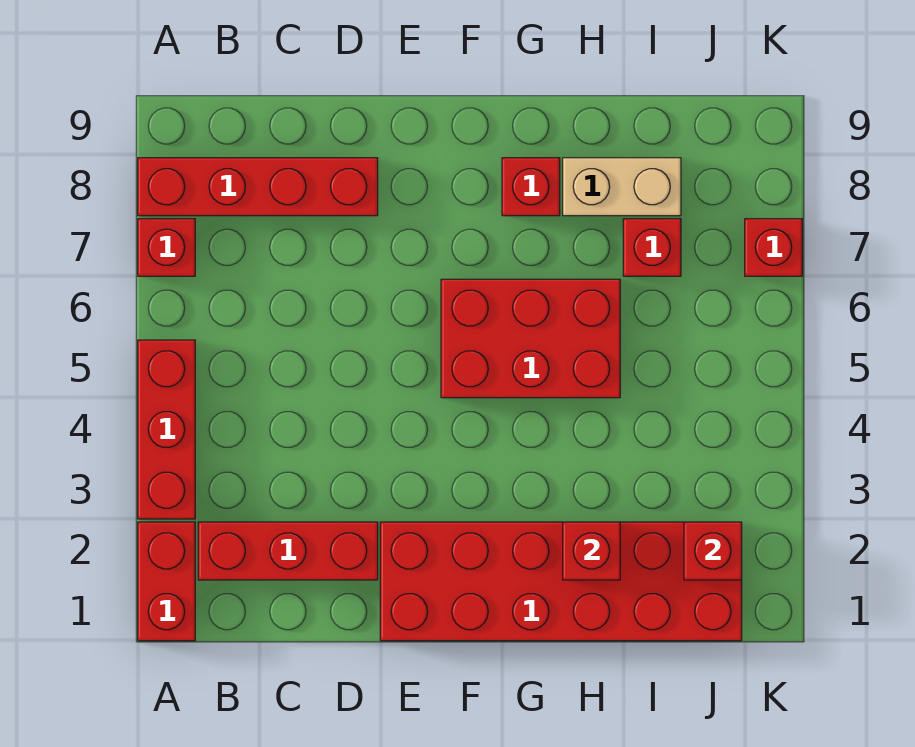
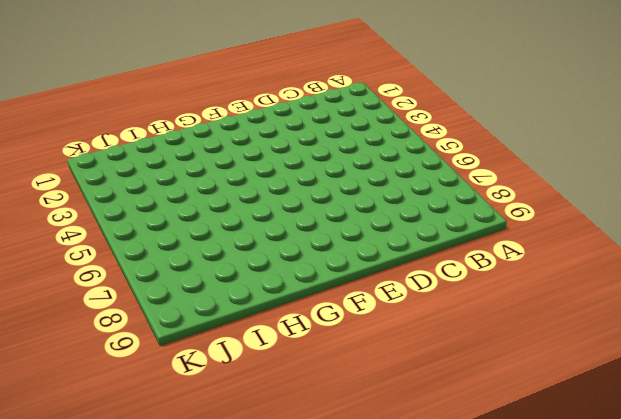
none -> red brick A1:A2 level 1
none -> red brick A3:A5 level 1
none -> red brick A7 level 1

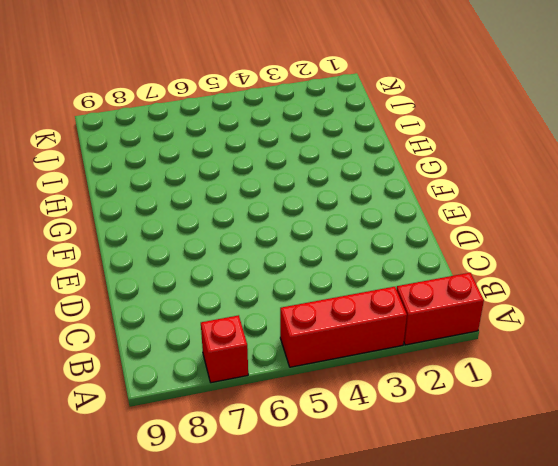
none -> red brick A8:D8 level 1
none -> red brick B2:D2 level 1
none -> red brick E1:J2 level 1

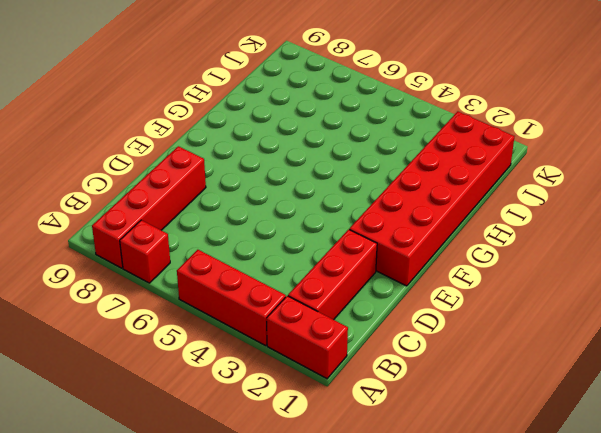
none -> red brick F5:H6 level 1
none -> red brick G8 level 1
none -> tan brick H8:I8 level 1

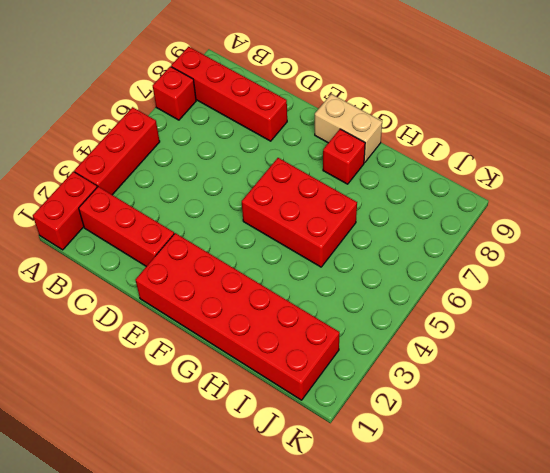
tan brick F9:G9 level 1 -> tan brick H8:I8 level 1
none -> red brick I7 level 1
none -> red brick K7 level 1
none -> red brick H2 level 2

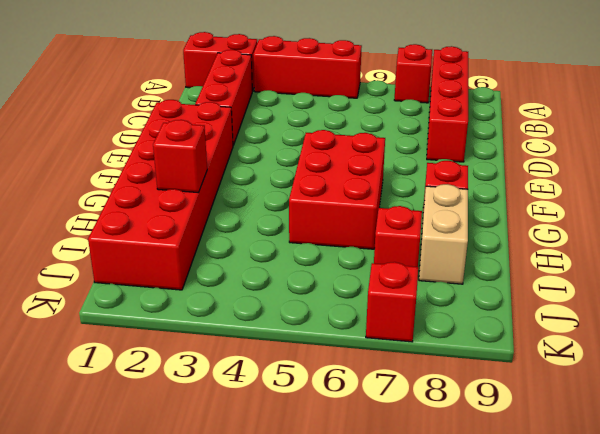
none -> red brick J2 level 2

